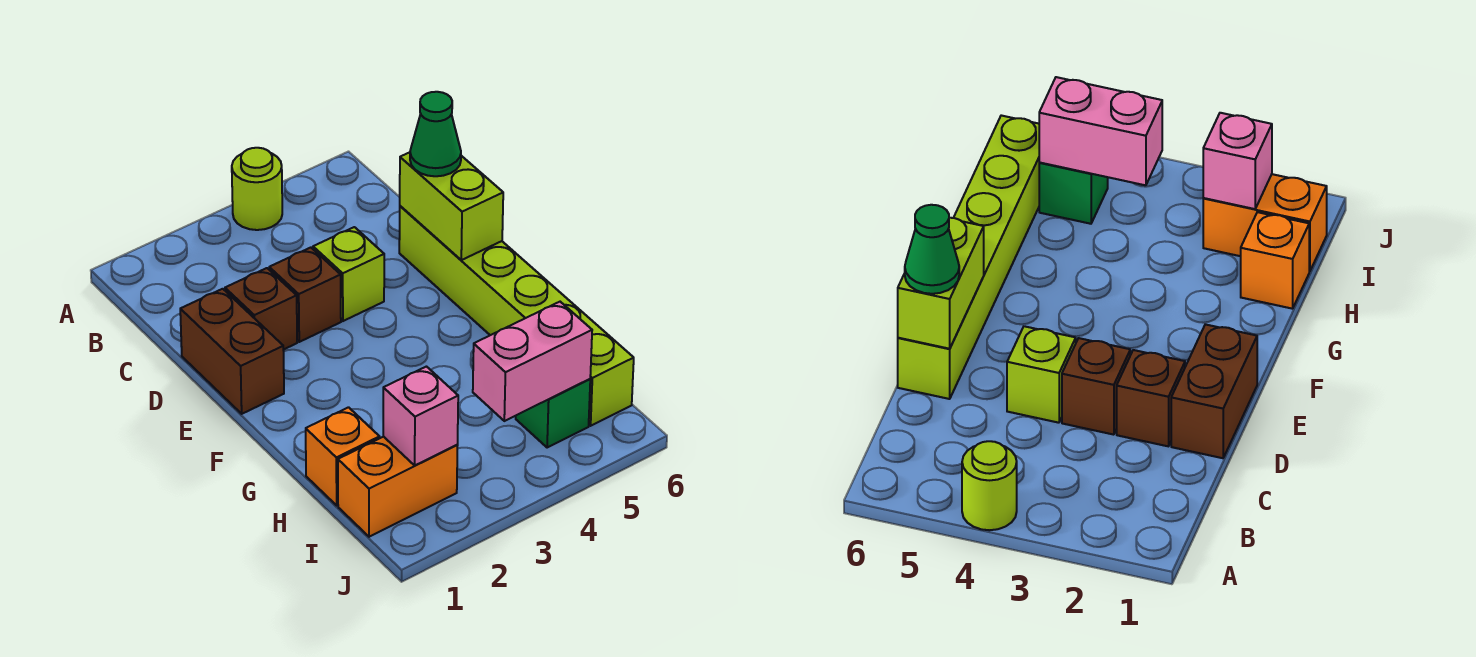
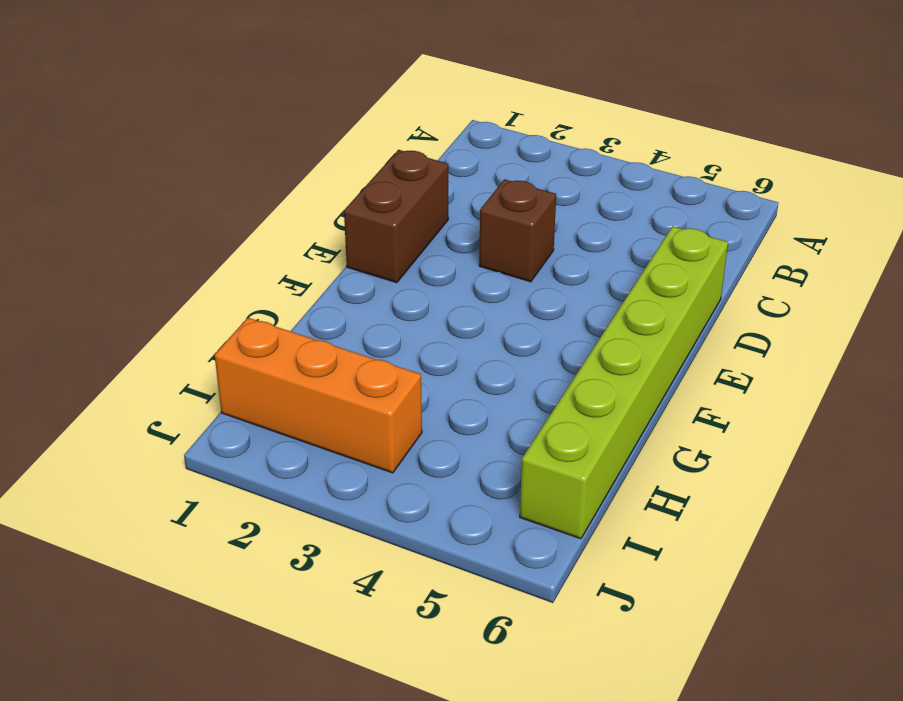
orange brick I1:I3 level 1 -> orange brick I1:I2 level 1
none -> lime round brick A4 level 1
none -> brown brick D2 level 1
none -> lime brick D4 level 1

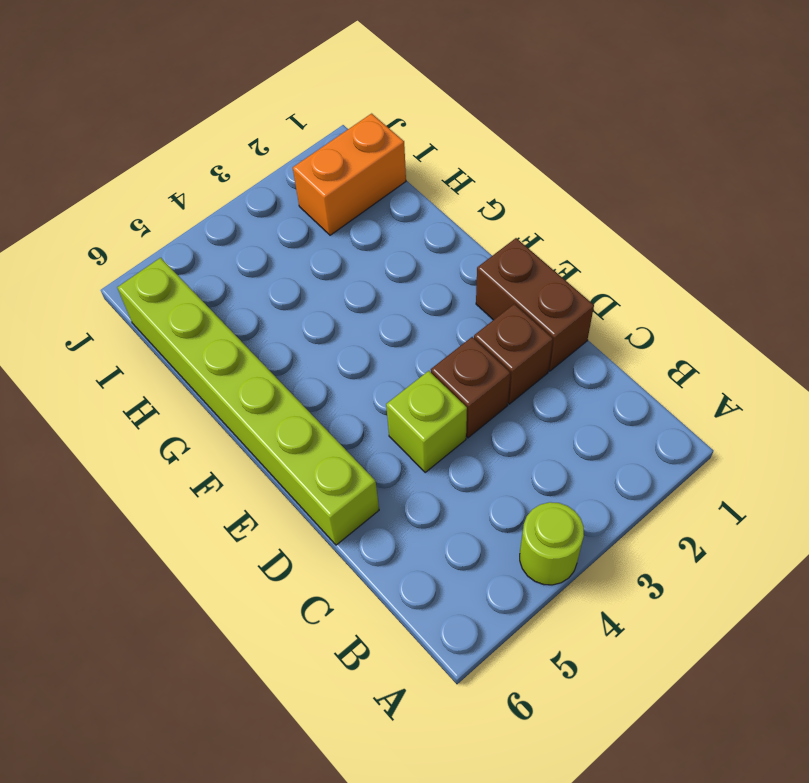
none -> orange brick H1 level 1
none -> green brick I5 level 1
none -> lime brick D6:E6 level 2

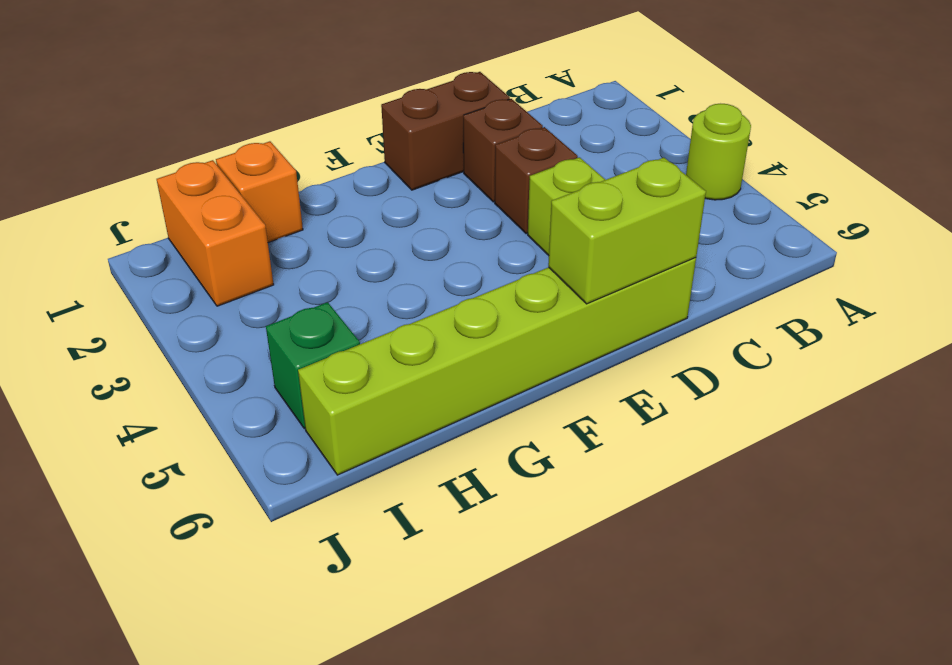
none -> pink brick I2 level 2
none -> pink brick I4:I5 level 2
none -> green cone D6 level 3

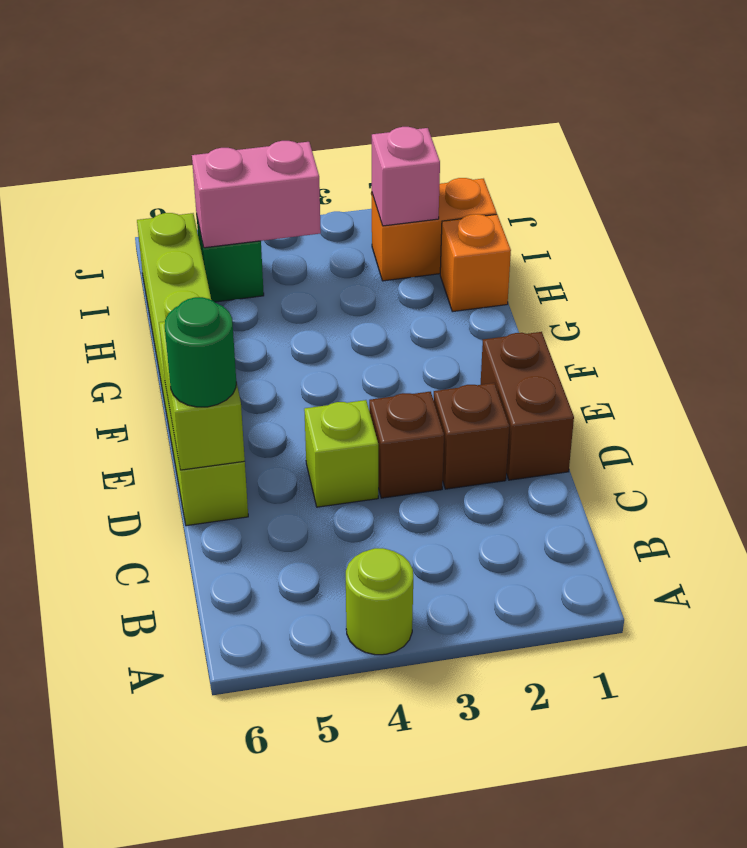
green round brick D6 level 3 -> green cone D6 level 3

